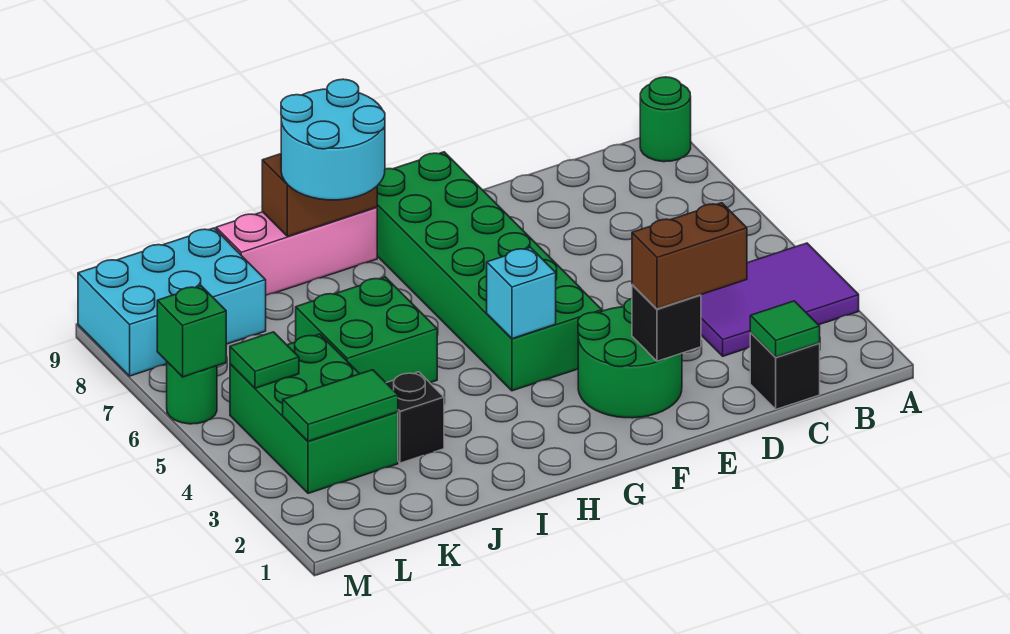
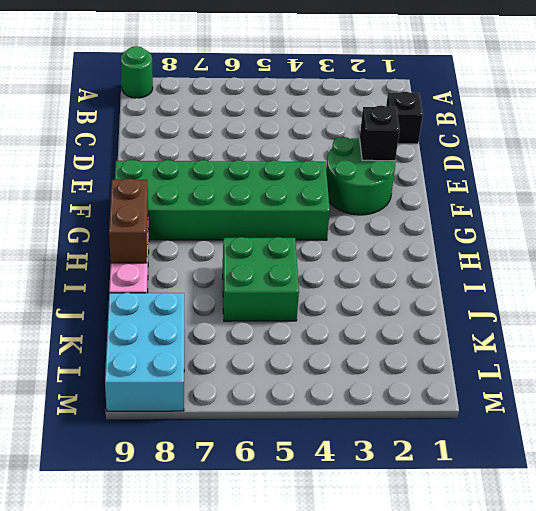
none -> purple tile A3:C4 level 1
none -> black brick J3 level 1
none -> green brick K3:L5 level 1

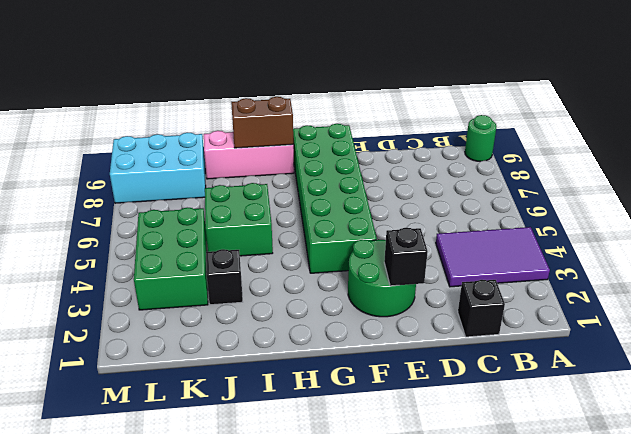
none -> green round brick M6 level 1
none -> green tile C1 level 2
none -> cyan brick G4 level 2

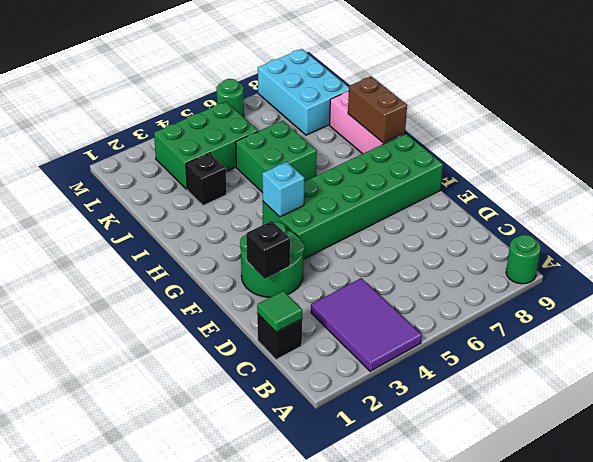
none -> green tile K3:L3 level 2
none -> green tile L5 level 2
none -> green brick M6 level 2

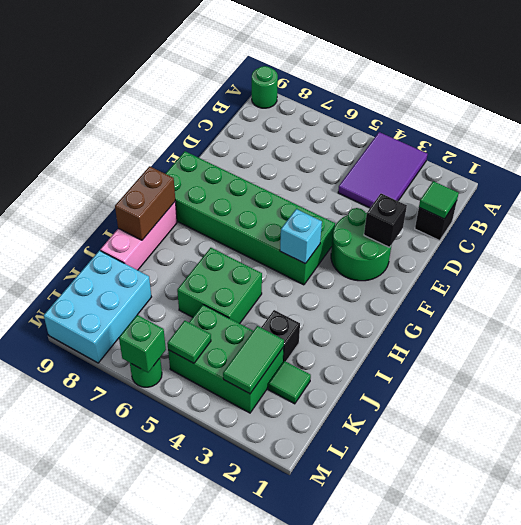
green tile K2 level 1 -> none
none -> brown brick D2:E2 level 3
none -> cyan round brick H8:I9 level 3

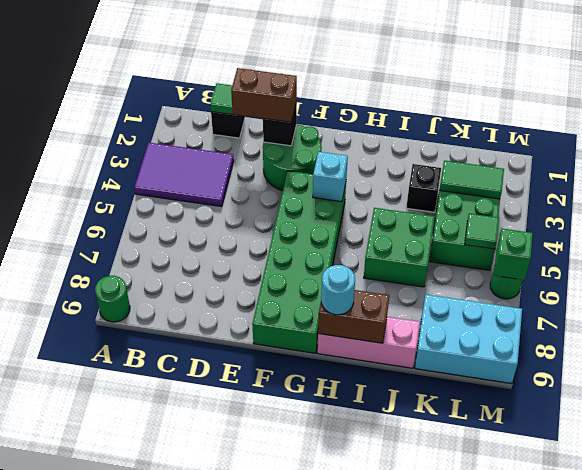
cyan round brick H9 level 3 -> cyan round brick H8:I9 level 3

